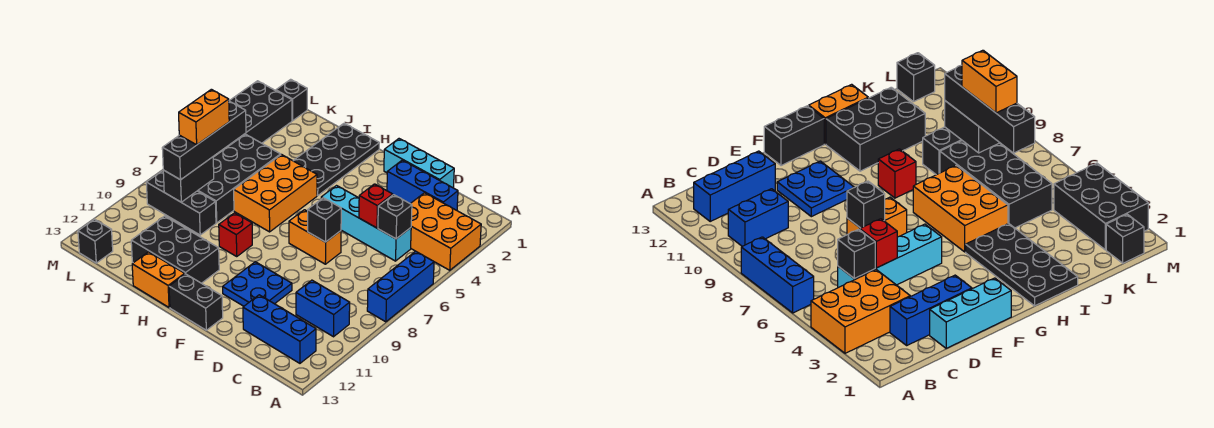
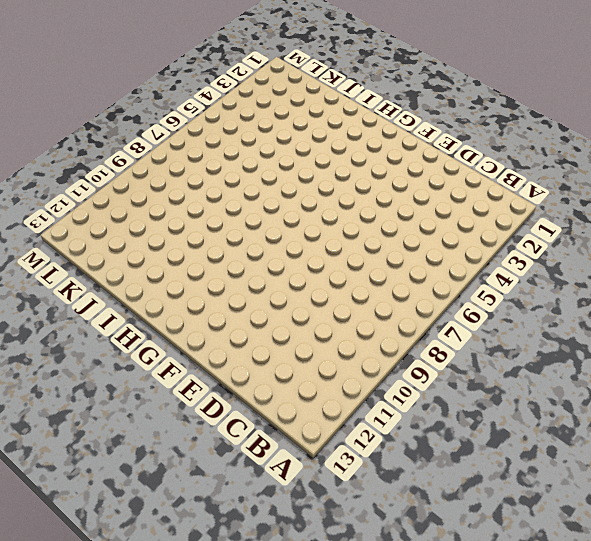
none -> orange brick A3:C4 level 1
none -> blue brick A6:A8 level 1
none -> blue brick B10:C10 level 1

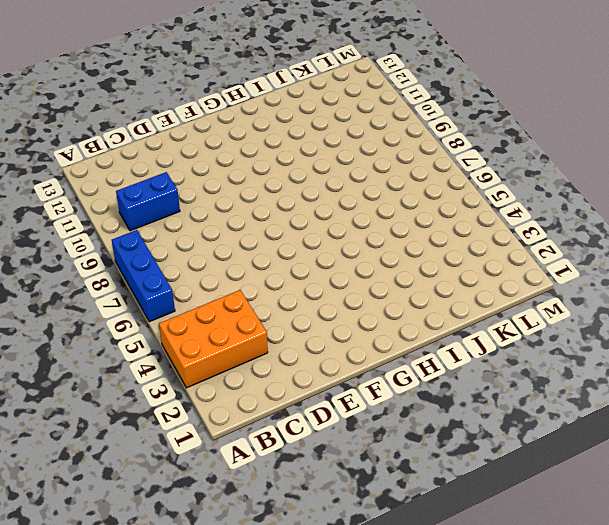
none -> blue brick B12:D12 level 1
none -> blue brick C2:E2 level 1
none -> cyan brick C5:F5 level 1

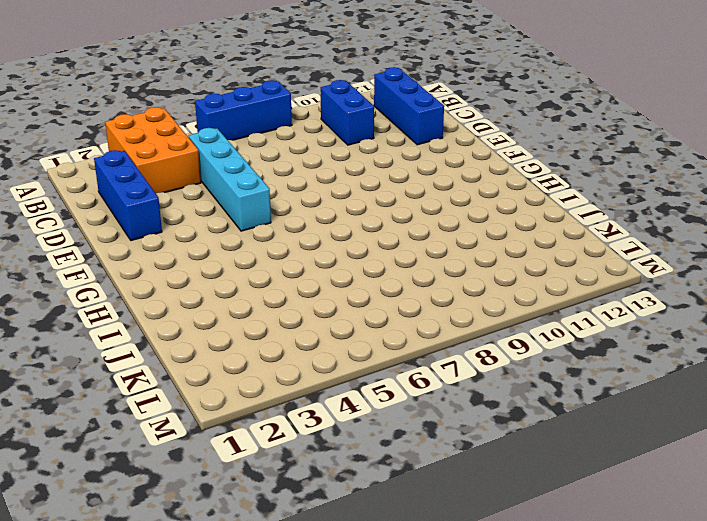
none -> cyan brick D1:F1 level 1
none -> orange brick E7:F7 level 1
none -> blue plate E10:F11 level 1

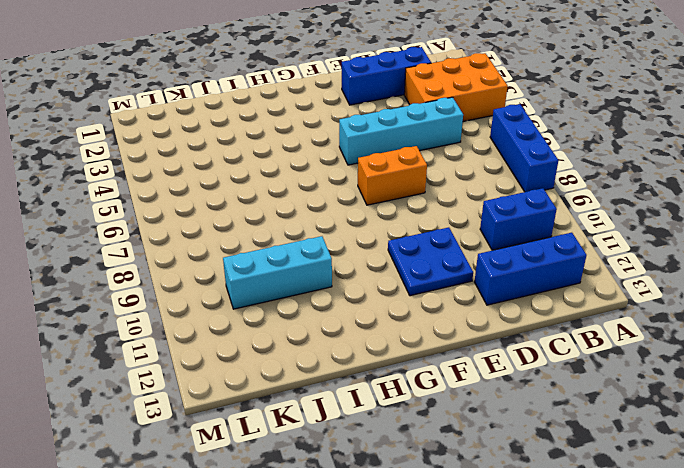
cyan brick I10:K10 level 1 -> cyan brick D1:F1 level 1
none -> black brick F13:G13 level 1
none -> black plate H1:I4 level 1
none -> orange brick H5:I7 level 1

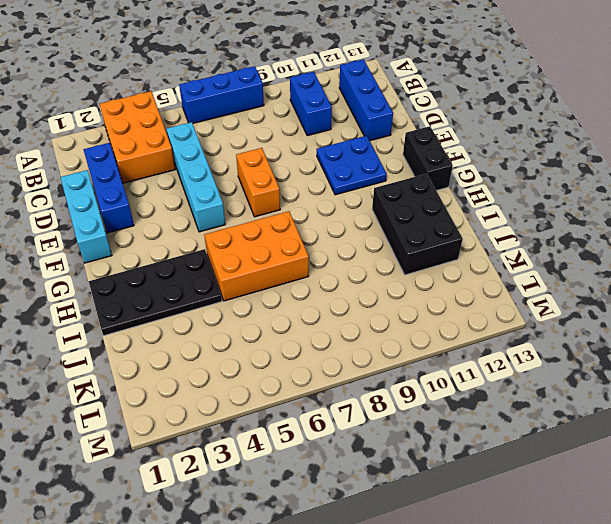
none -> red brick H9 level 1
none -> orange brick H13:I13 level 1
none -> black brick J5:K8 level 1

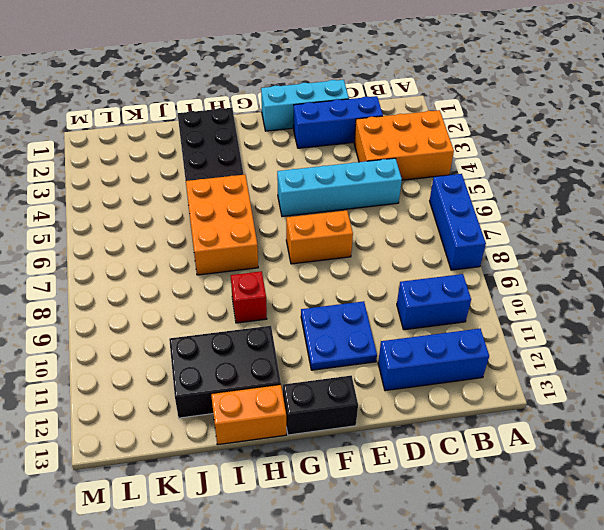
none -> black brick J5:K8 level 1
none -> black brick J9:L9 level 1
none -> black brick L1 level 1

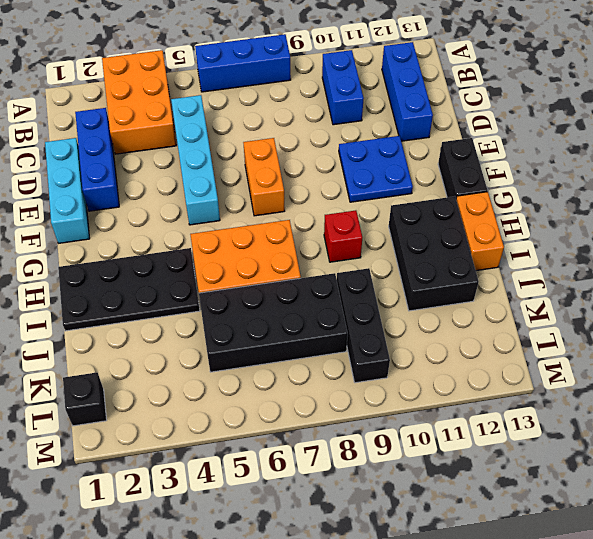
none -> black brick L2:M4 level 1
none -> black brick L13 level 1
none -> black brick C5 level 2

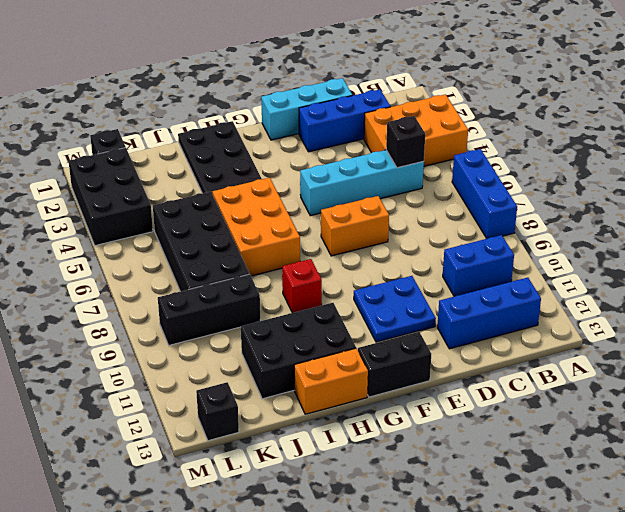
none -> red brick D5 level 2
none -> black brick E7 level 2
none -> black brick K8:K9 level 2

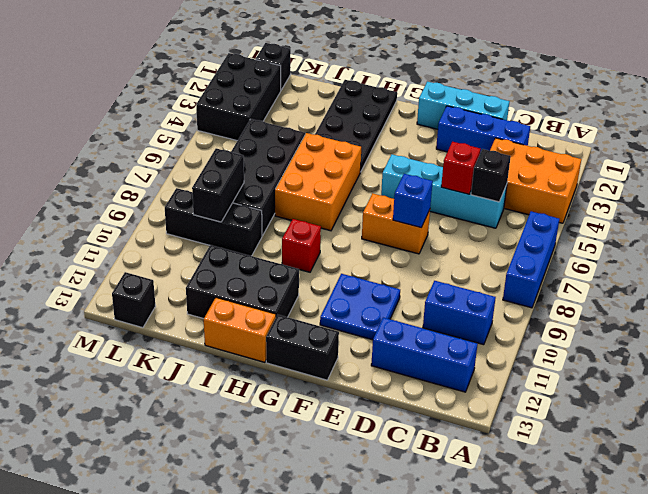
blue brick E7 level 2 -> black brick E7 level 2
none -> black brick K6:K9 level 3
none -> orange brick K7:K8 level 4

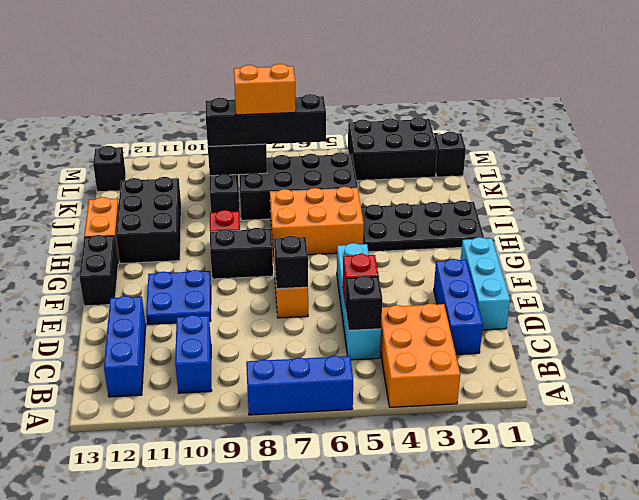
black brick G8:G9 level 1 -> none

